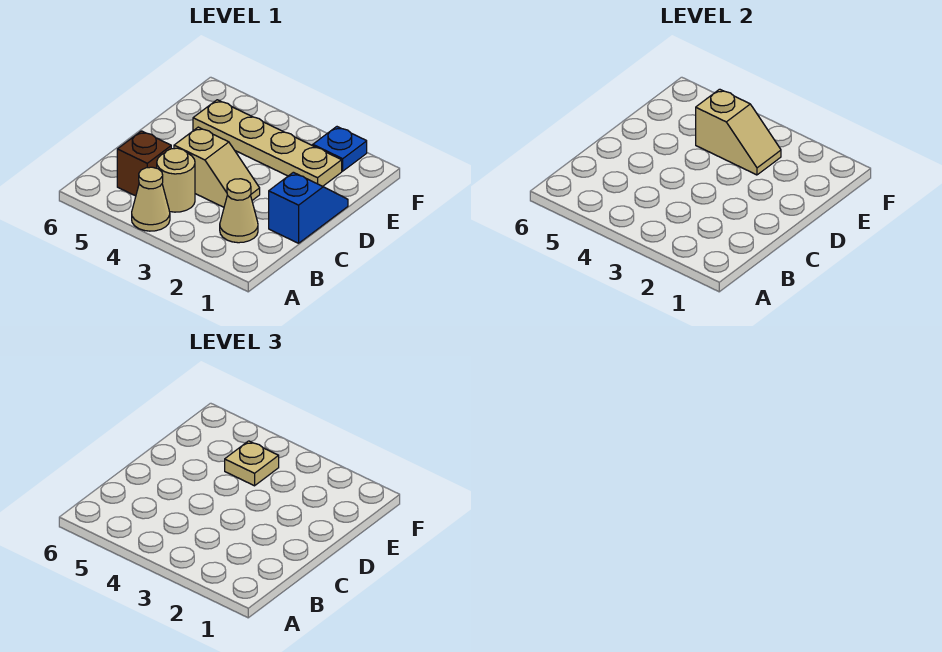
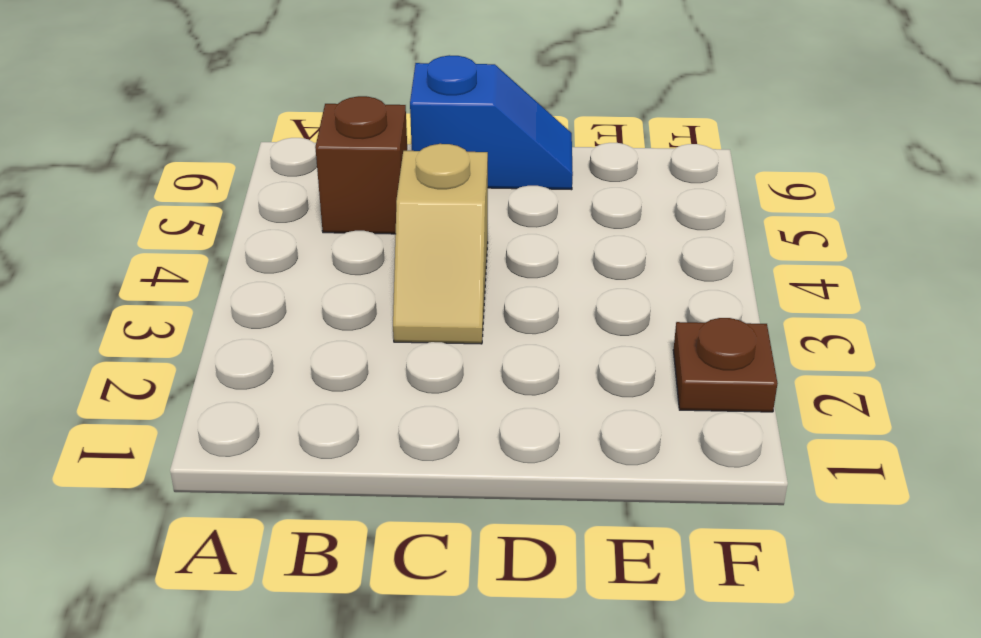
blue slope C6:D6 level 1 top C -> blue slope C1:D1 level 1 top C
brown plate F2 level 1 -> blue plate F2 level 1
none -> tan cone A4 level 1
none -> tan cone B2 level 1

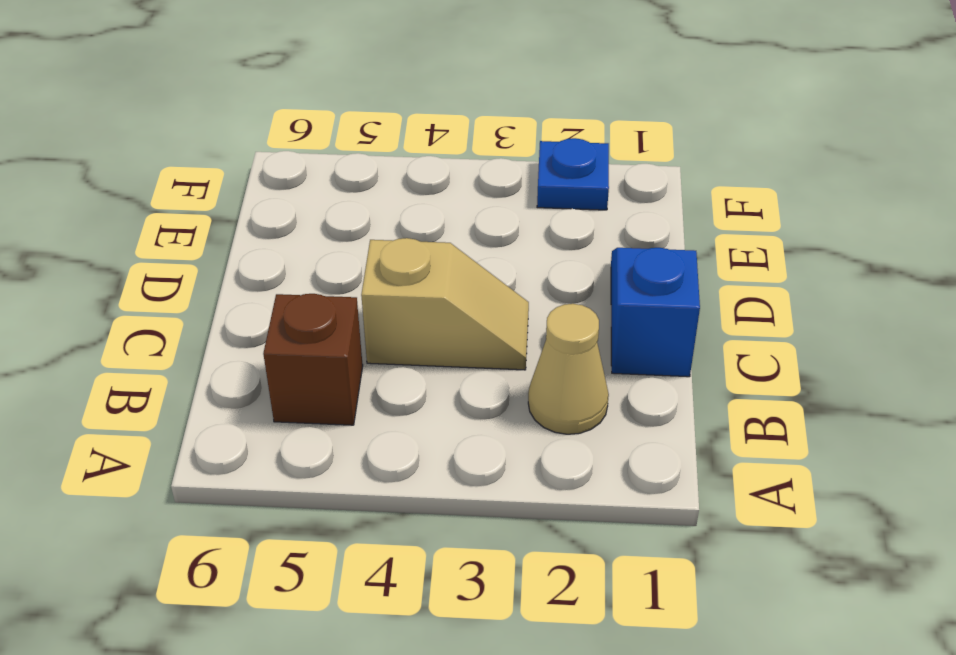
none -> tan cone A4 level 1
none -> tan round brick B4 level 1

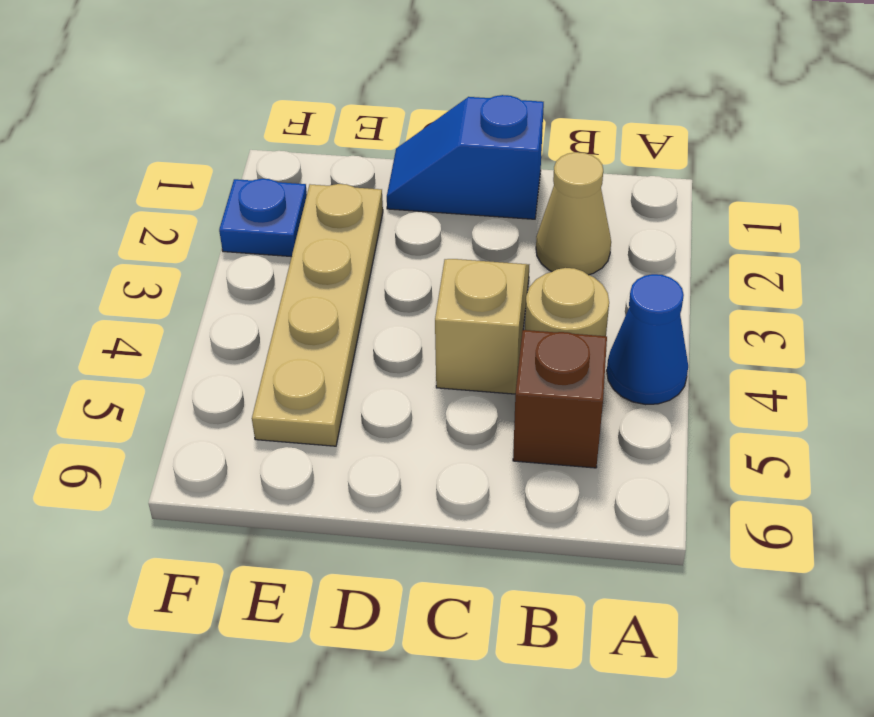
blue cone A4 level 1 -> tan cone A4 level 1
none -> tan slope E3:E4 level 2 top 4
none -> tan plate E4 level 3

